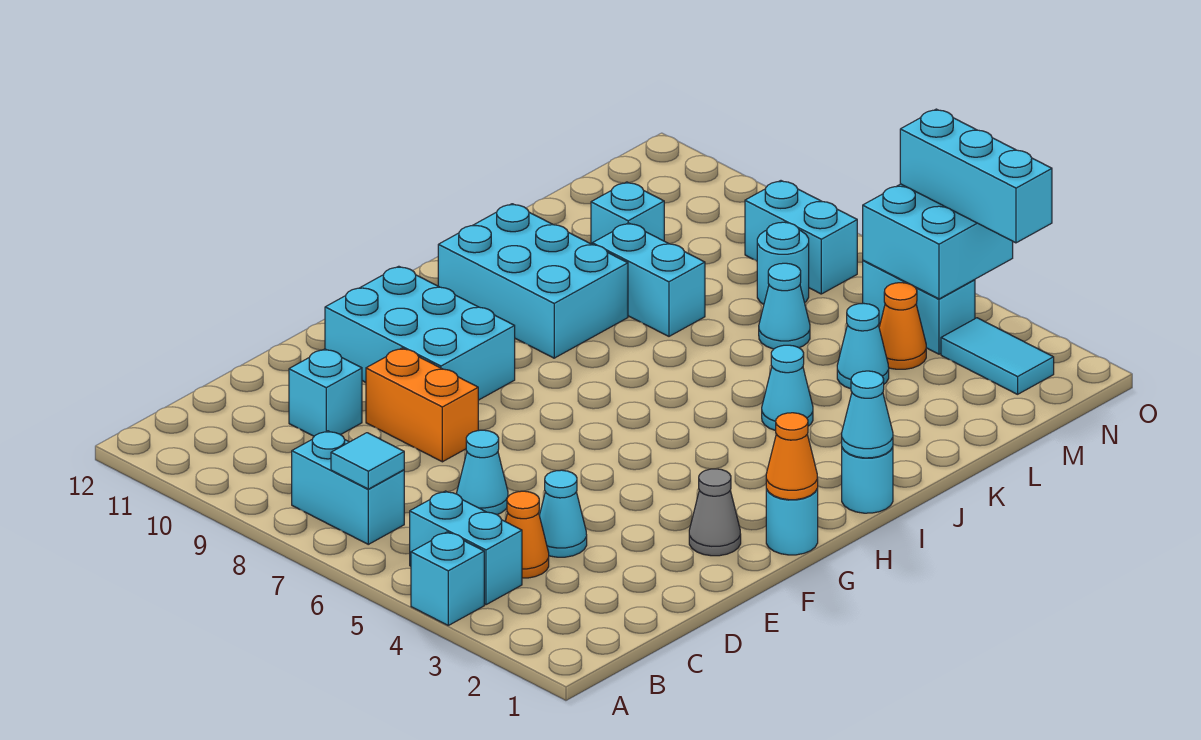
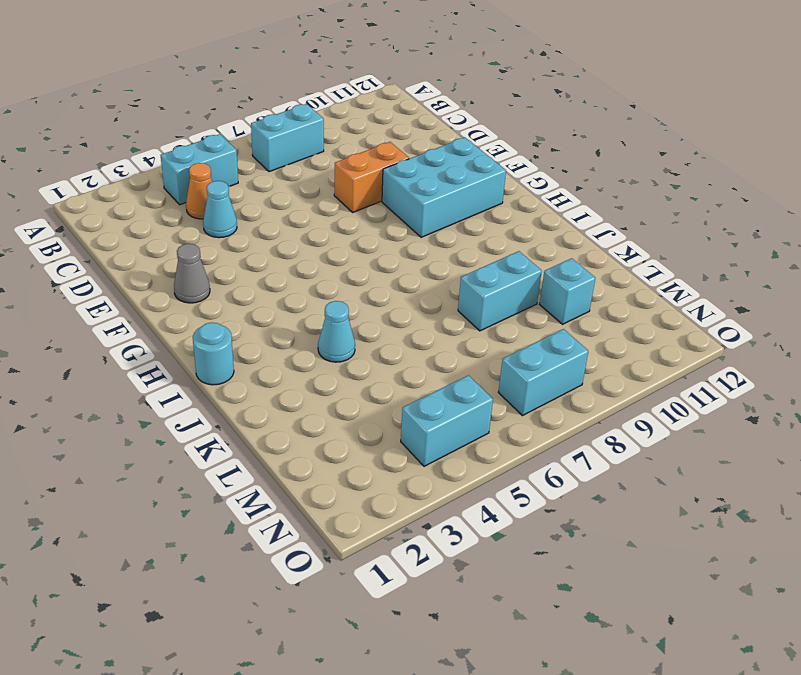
none -> cyan brick A4 level 1
none -> cyan cone D6 level 1
none -> cyan brick D10 level 1

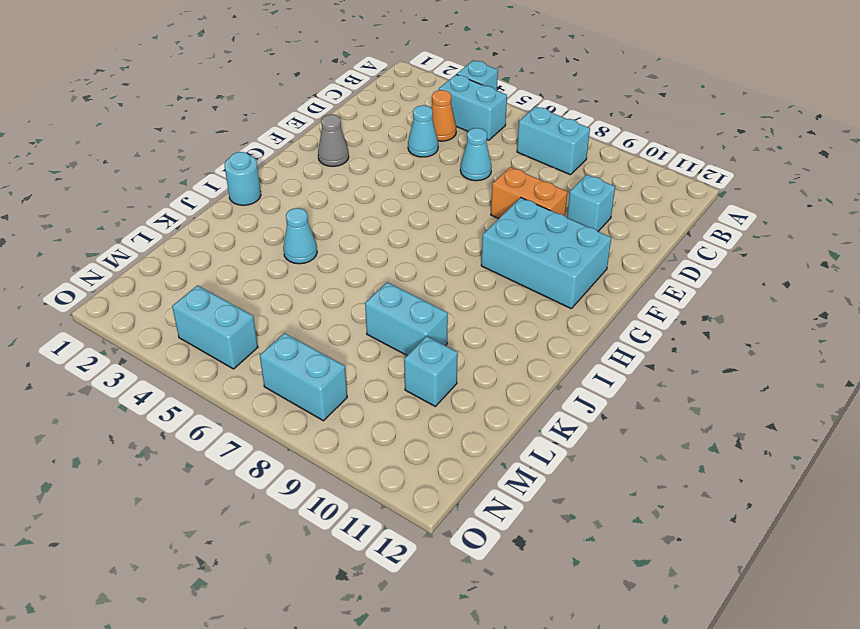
none -> cyan round brick G1 level 1
none -> cyan brick I9:J11 level 1
none -> cyan cone L4 level 1

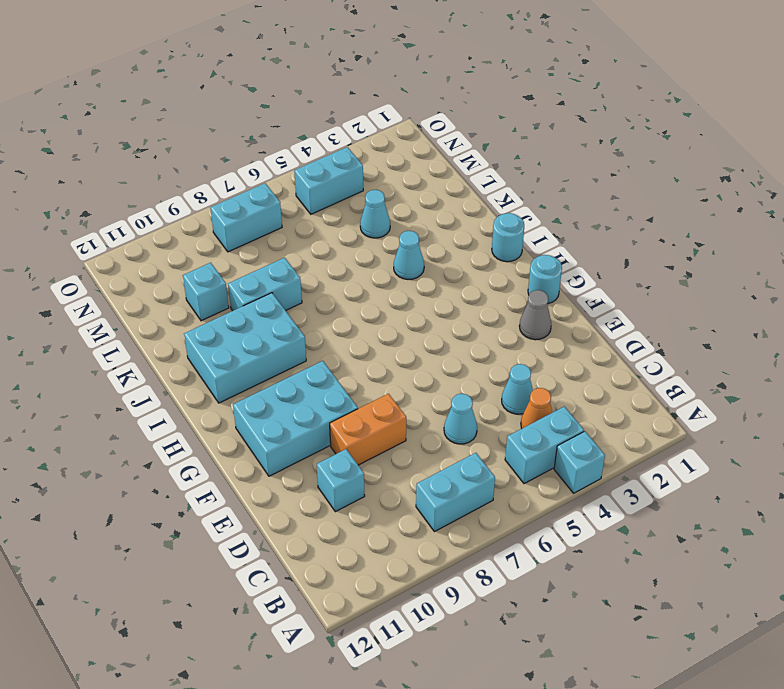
none -> cyan cone L6 level 1
none -> orange cone M4 level 1
none -> cyan round brick M7 level 1

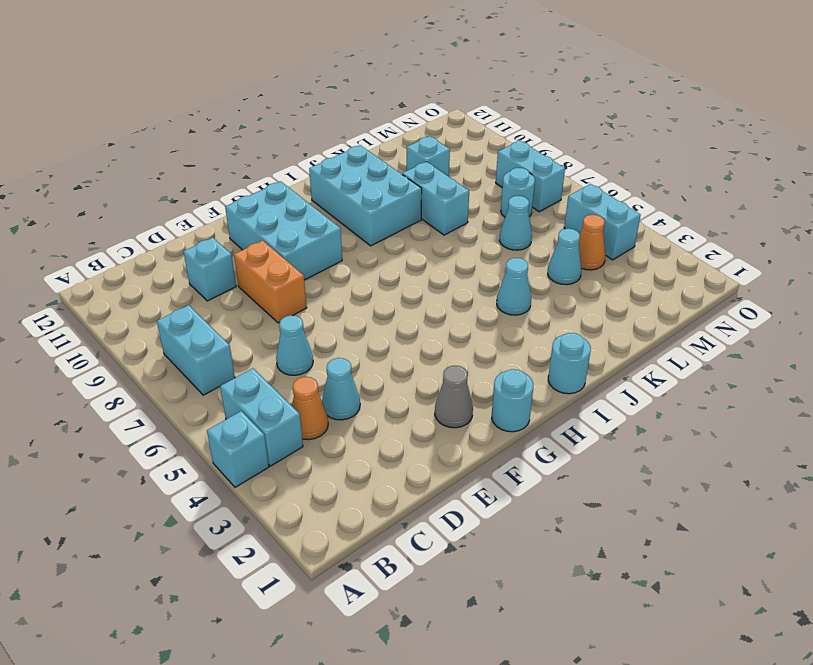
none -> cyan tile N2:N3 level 1
none -> cyan tile B7 level 2
none -> orange cone G1 level 2

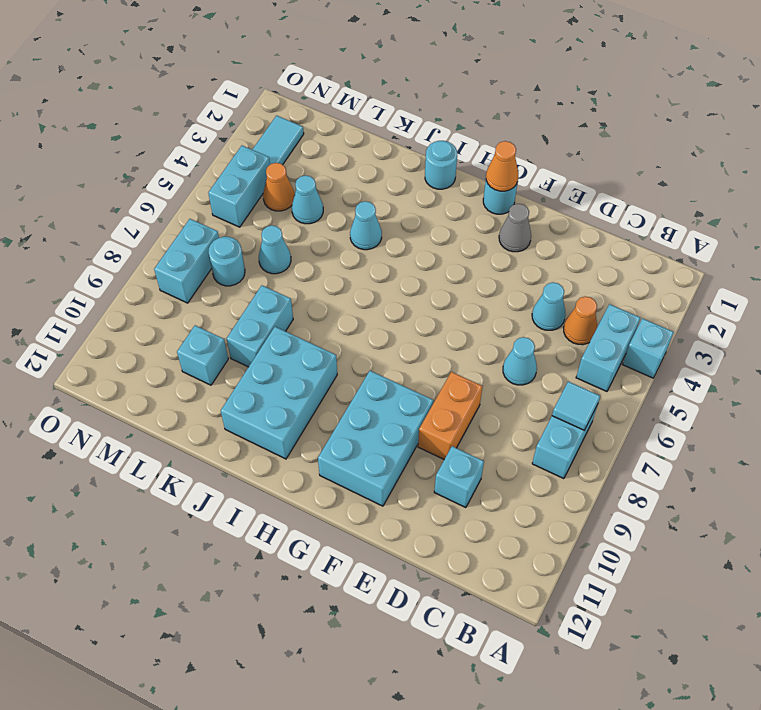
none -> cyan cone I1 level 2
none -> cyan brick N4:O5 level 2
none -> cyan brick O3:O5 level 3

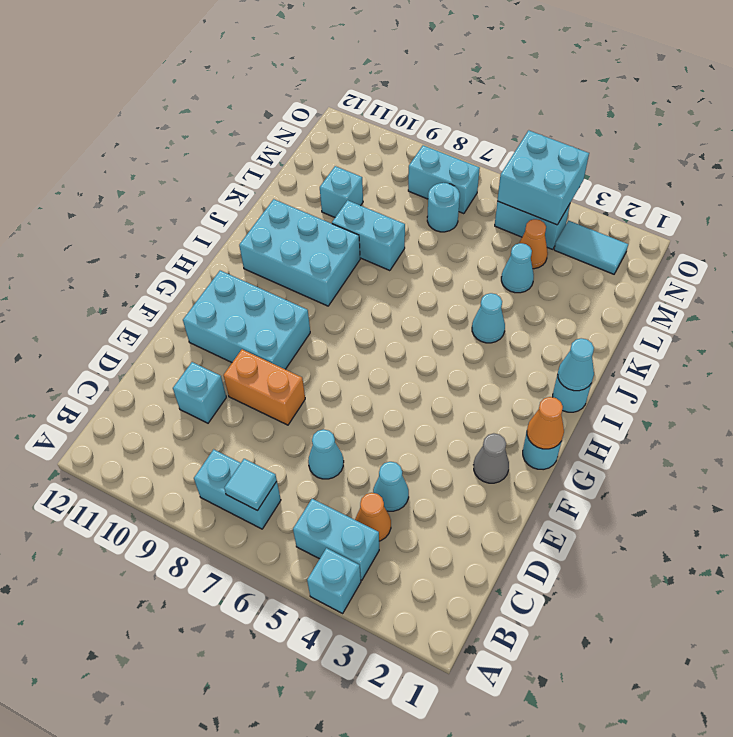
none -> cyan cone L6 level 1
none -> cyan brick O3:O5 level 3

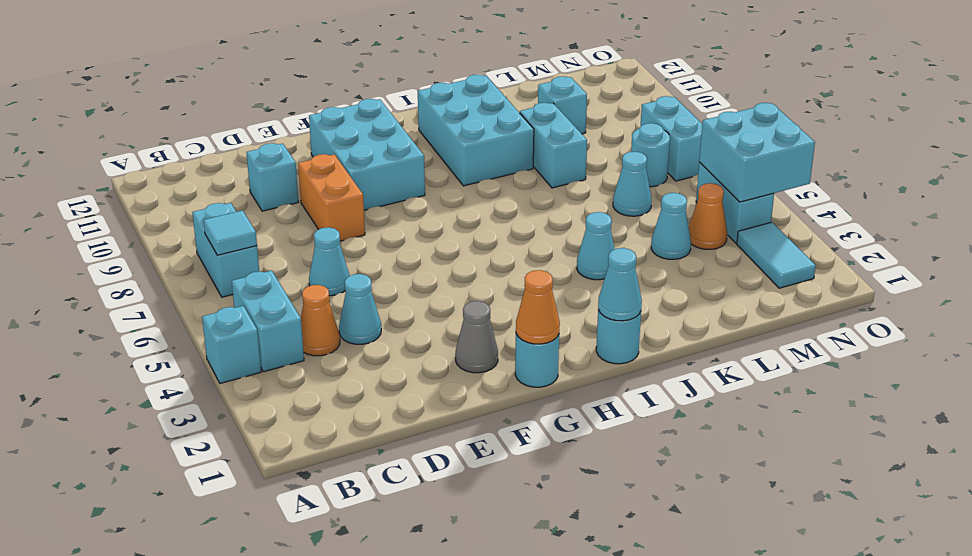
none -> cyan brick O3:O5 level 3

